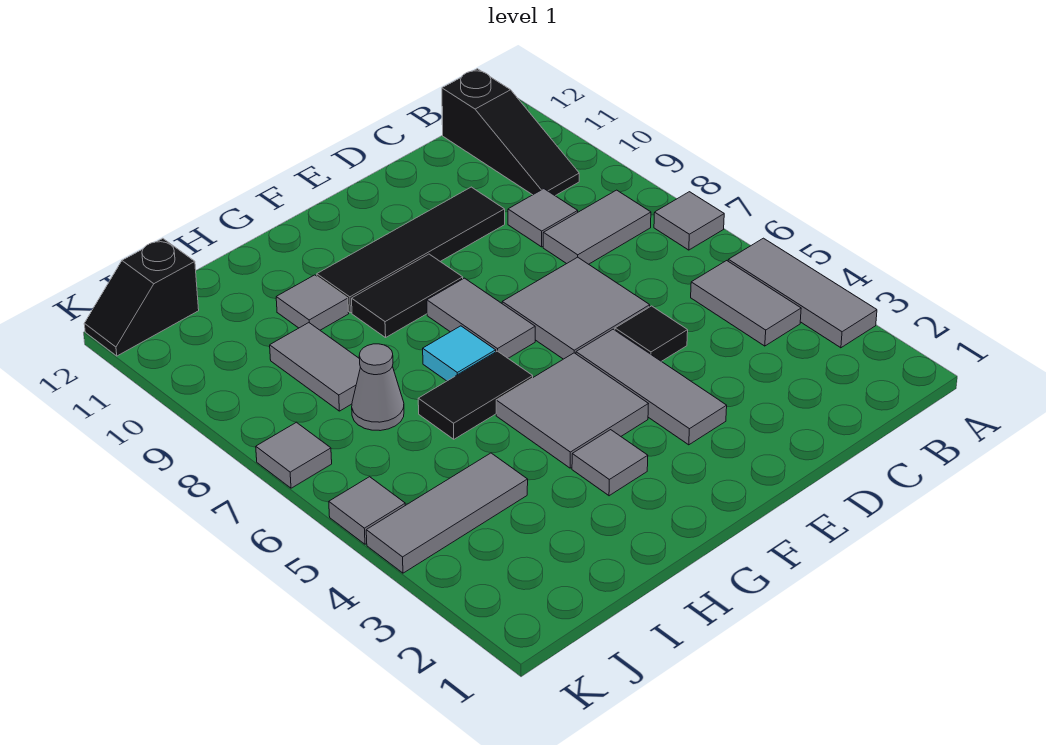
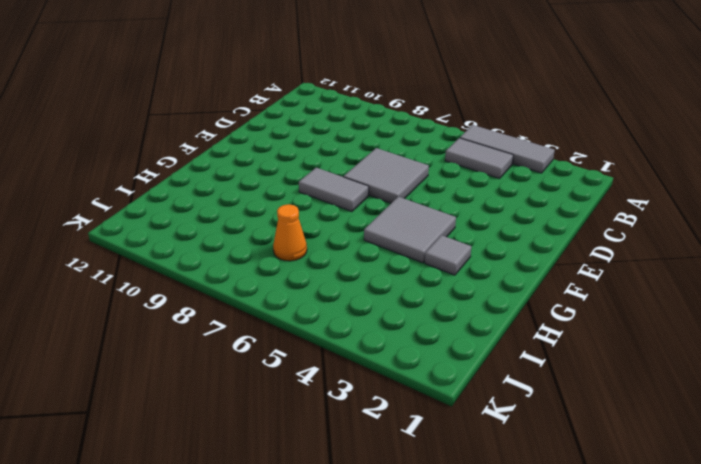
orange cone I7 level 1 -> grey cone I7 level 1
none -> grey tile A7 level 1
none -> grey tile B8:C8 level 1
none -> black slope B10:B12 level 1 top 12

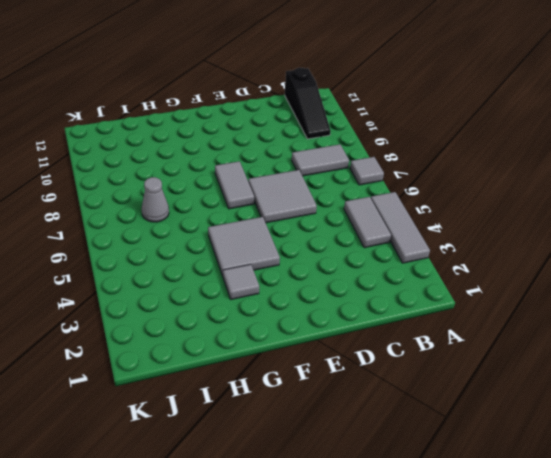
none -> grey tile C9 level 1
none -> black tile D5 level 1
none -> black tile D10:G10 level 1

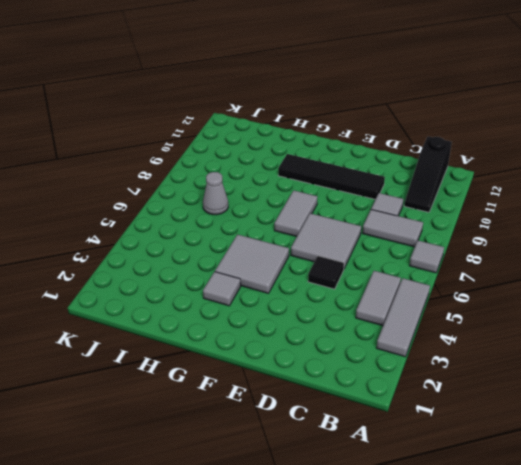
none -> grey tile E3:E5 level 1
none -> black tile F9:G9 level 1
none -> black tile G6:H6 level 1

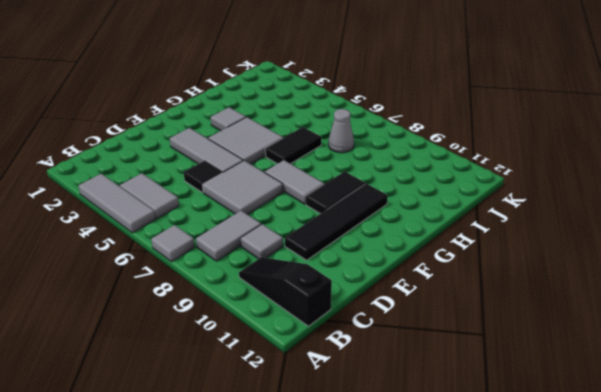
none -> cyan tile G7 level 1
none -> grey tile H10 level 1
none -> grey tile I4:K4 level 1

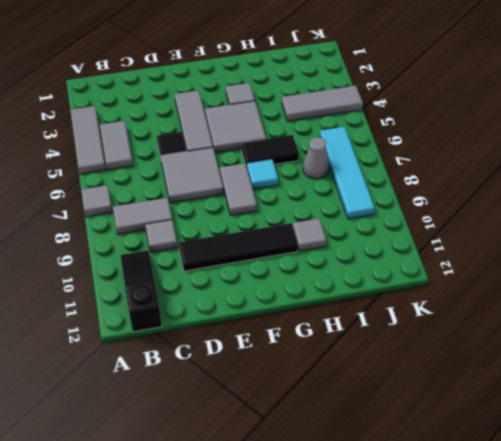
cyan tile J6:J9 level 1 -> none
none -> black tile F9:G9 level 1
none -> grey tile I8:I9 level 1
none -> black slope J12:K12 level 1 top J

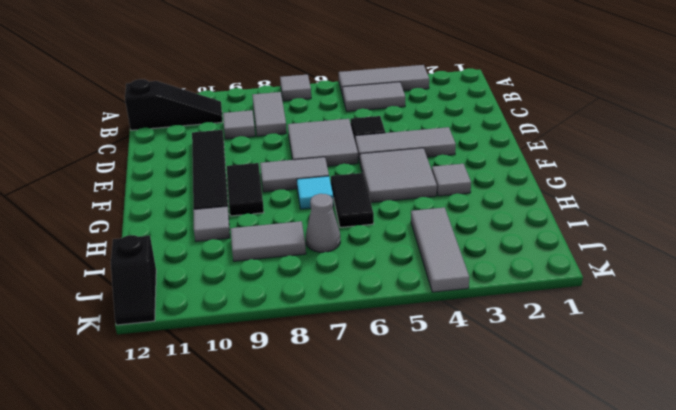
none -> grey tile K5 level 1
none -> grey tile K7 level 1

